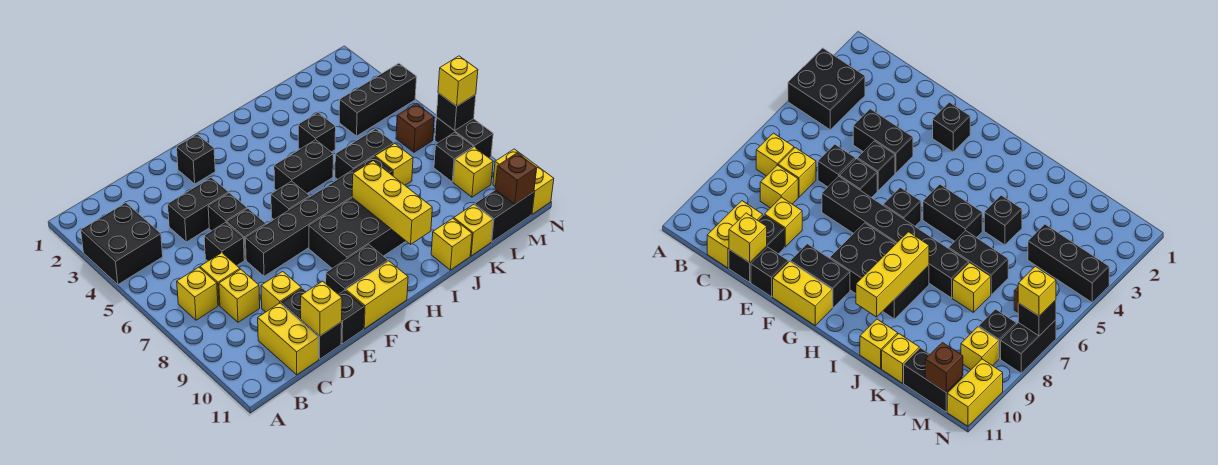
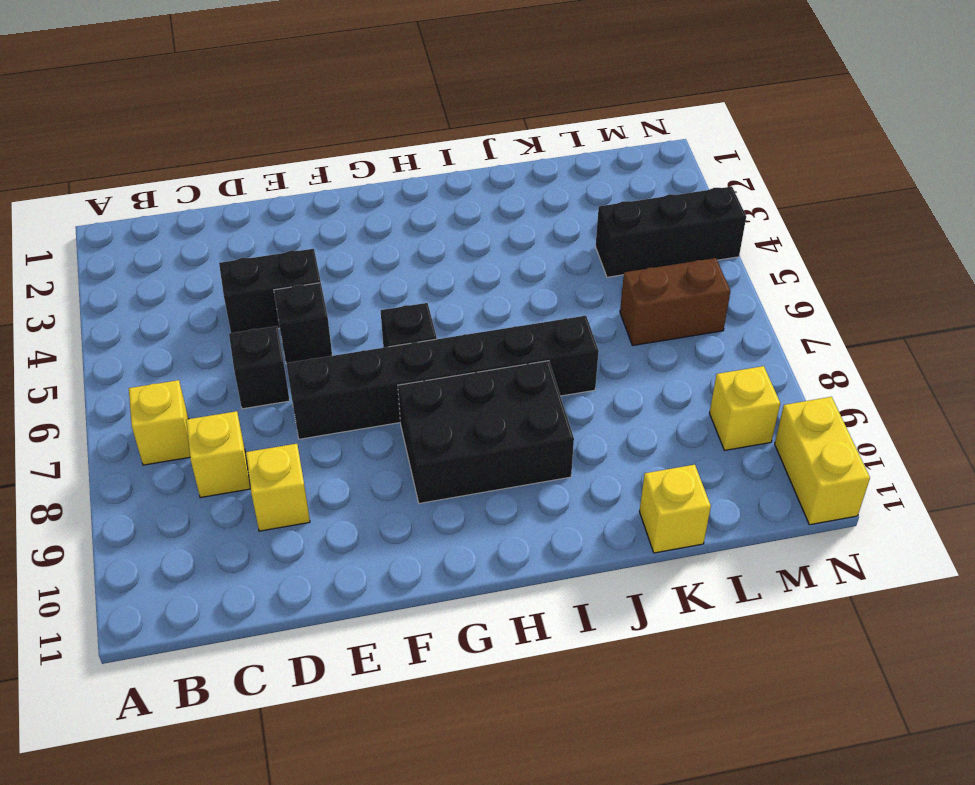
brown brick L6:M6 level 1 -> brown brick M6 level 1
none -> black brick A3:B4 level 1
none -> yellow brick C7 level 1
none -> yellow brick C10:C11 level 1
none -> black brick D10:D11 level 1

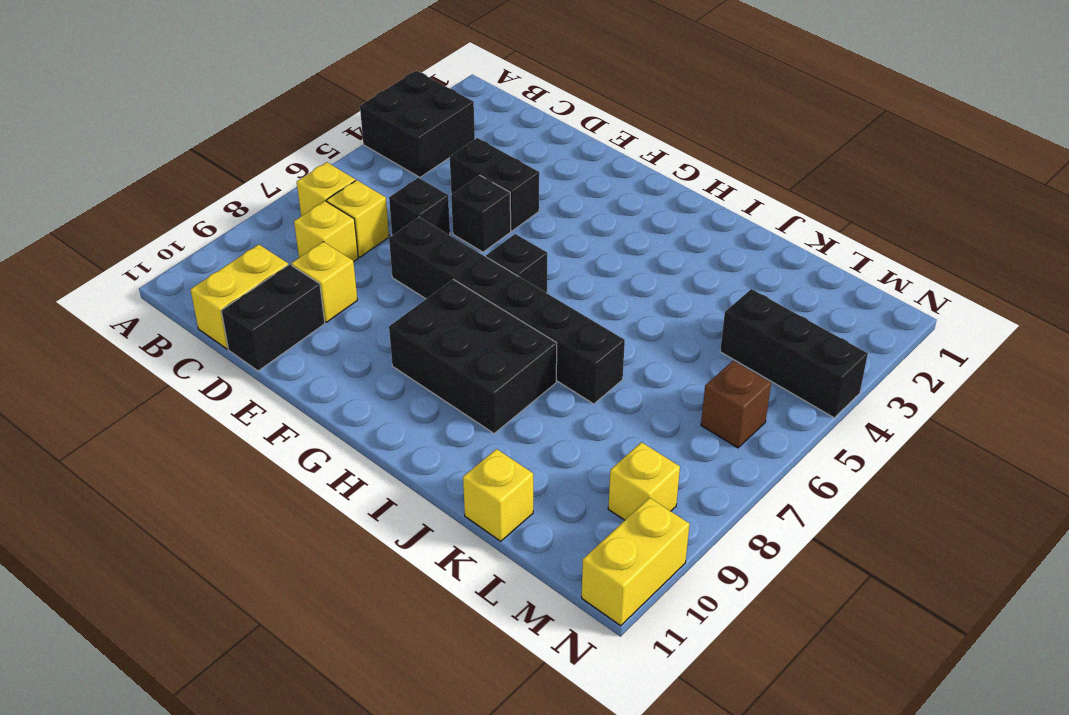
none -> black brick E6 level 1
none -> black brick E11 level 1
none -> black brick F2 level 1
none -> black brick F10:G10 level 1

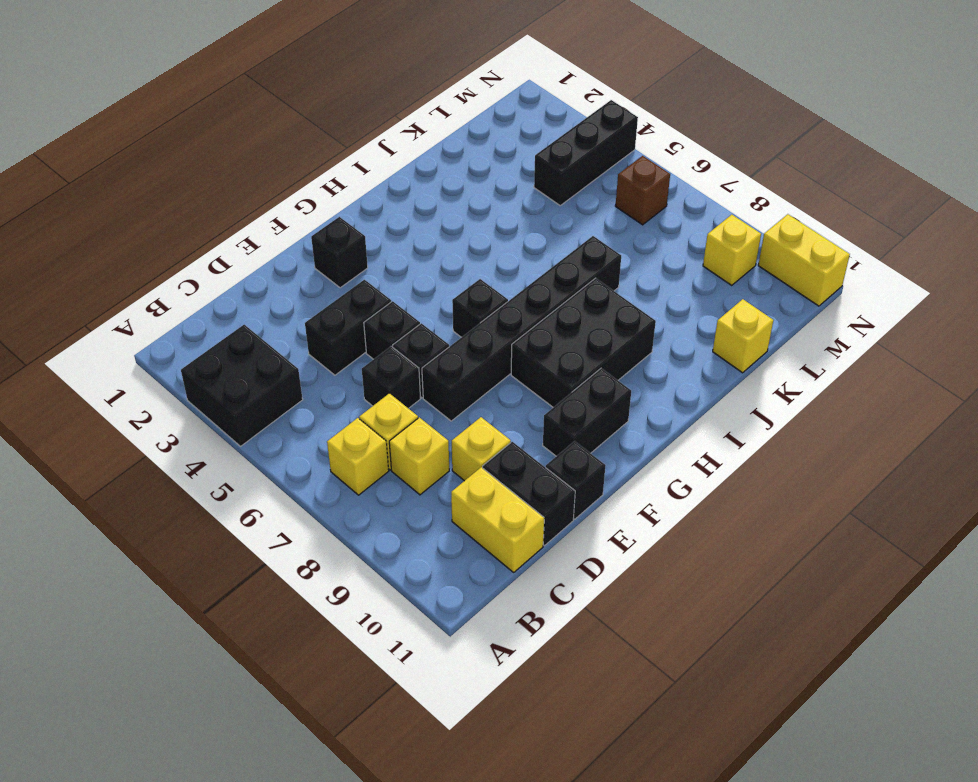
none -> yellow brick F11:G11 level 1
none -> black brick H5:I5 level 1
none -> black brick J4 level 1
none -> black brick J6:K6 level 1

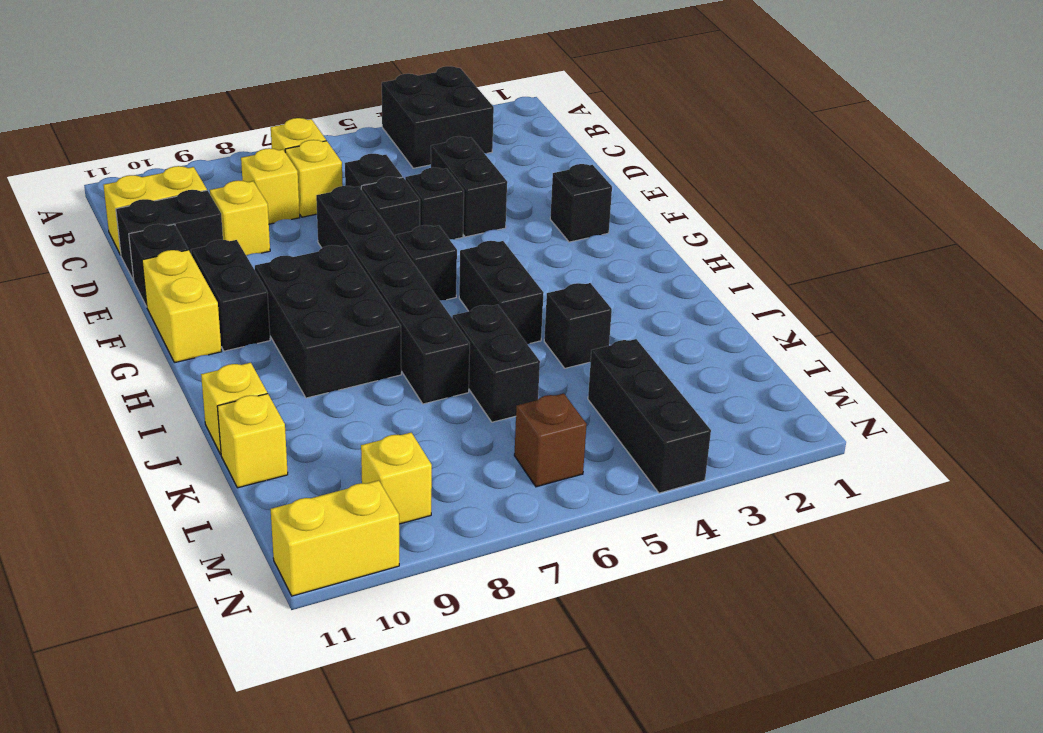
none -> yellow brick K7 level 1
none -> black brick L11:M11 level 1
none -> black brick M8 level 1
none -> black brick N7:N8 level 1

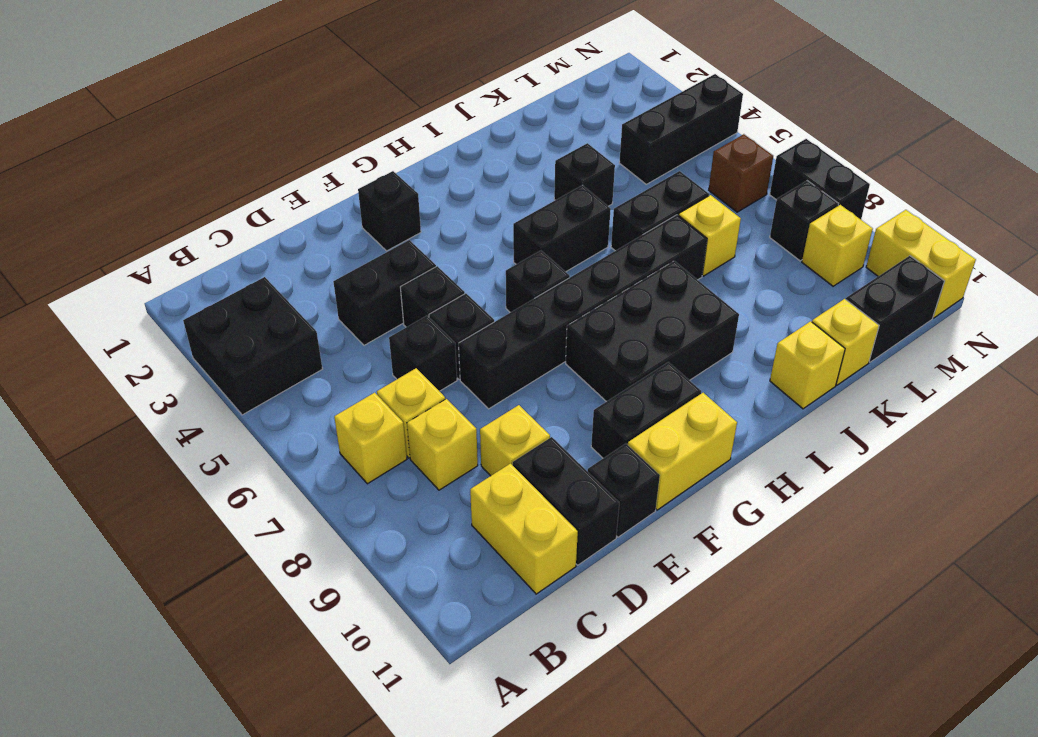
none -> yellow brick D11 level 2
none -> yellow brick I8:I10 level 2
none -> brown brick M11 level 2
none -> black brick N7 level 2

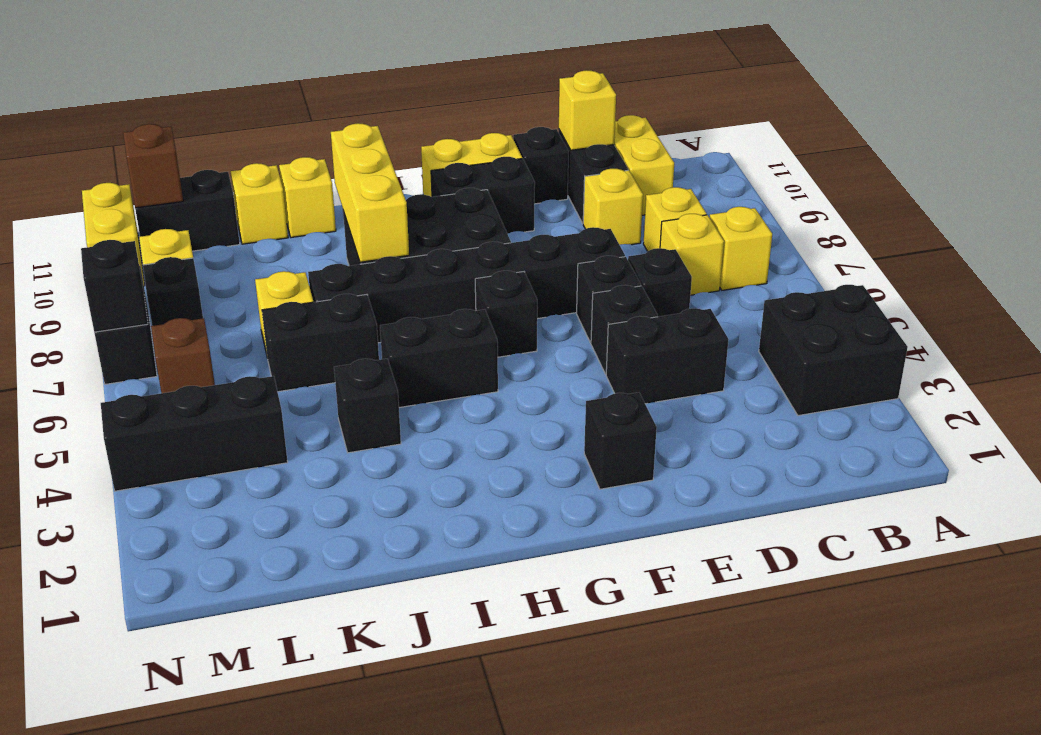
none -> yellow brick N7 level 3

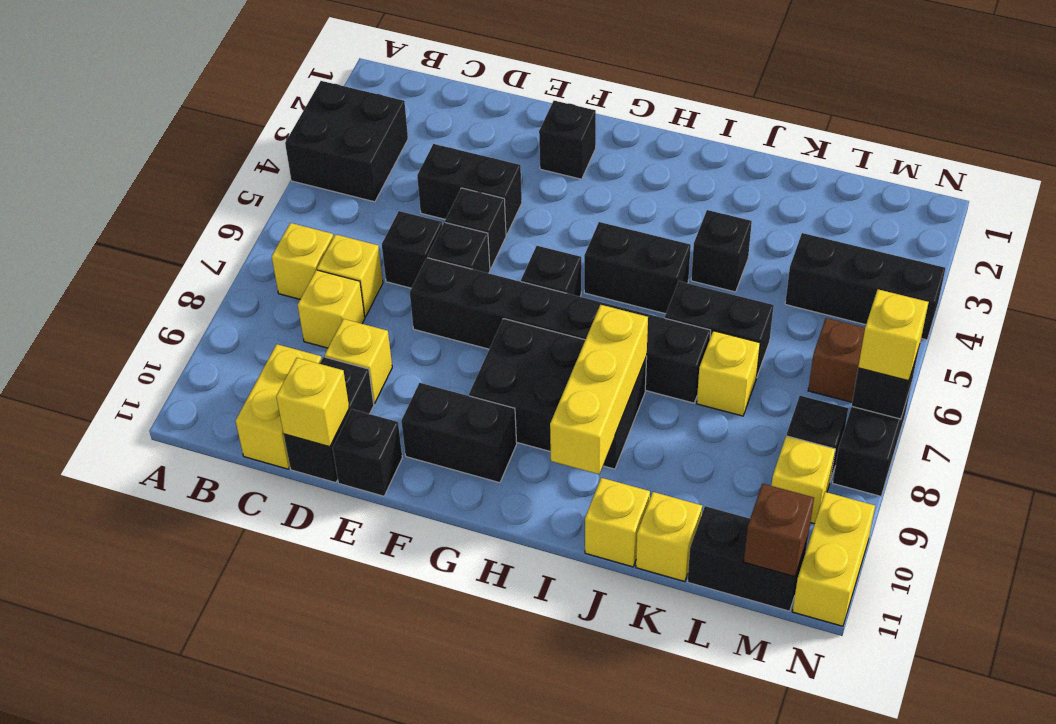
none -> yellow brick F11:G11 level 1

